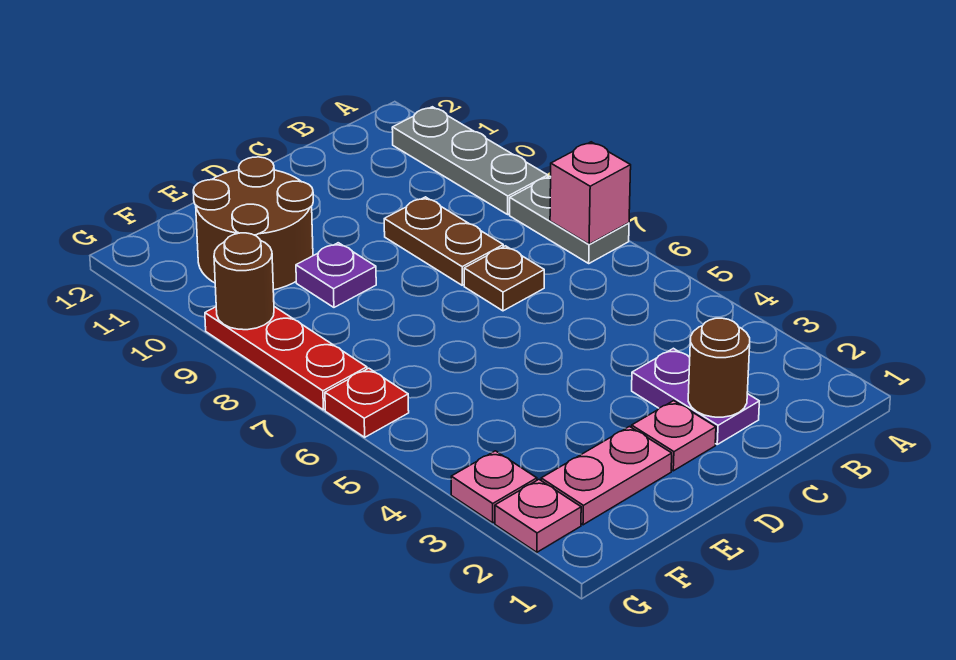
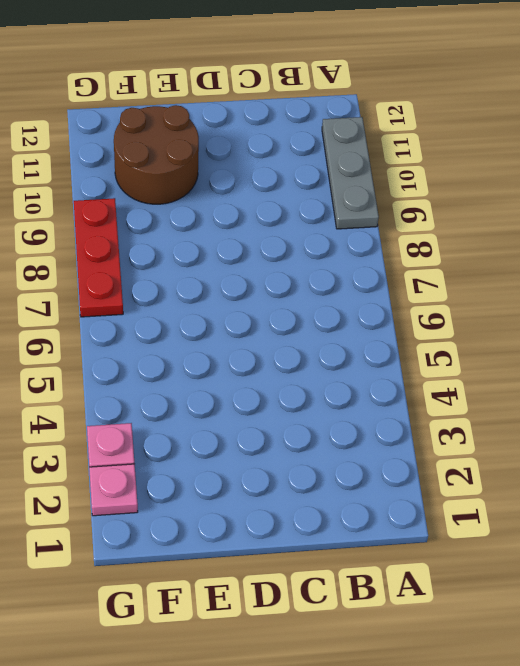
none -> grey plate A7:A8 level 1
none -> purple plate C2:C3 level 1
none -> brown plate C7 level 1

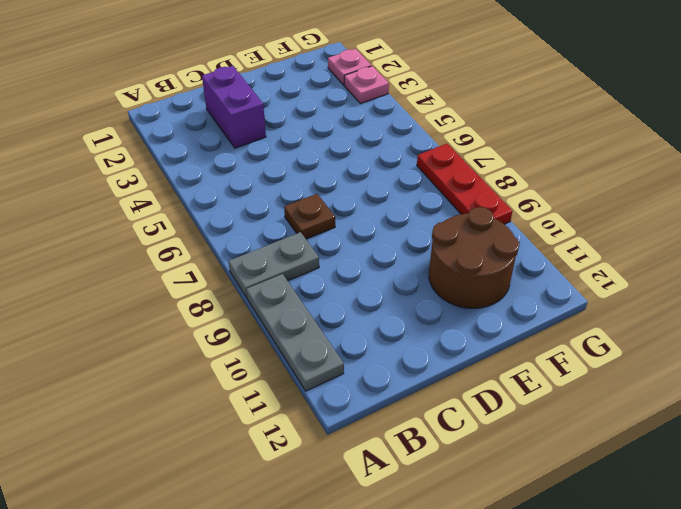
grey plate A8:B8 level 1 -> grey plate A7:A8 level 1
purple brick C2:C3 level 1 -> purple plate C2:C3 level 1
none -> brown plate C8:C9 level 1
none -> pink plate D2 level 1
none -> pink plate E2:F2 level 1

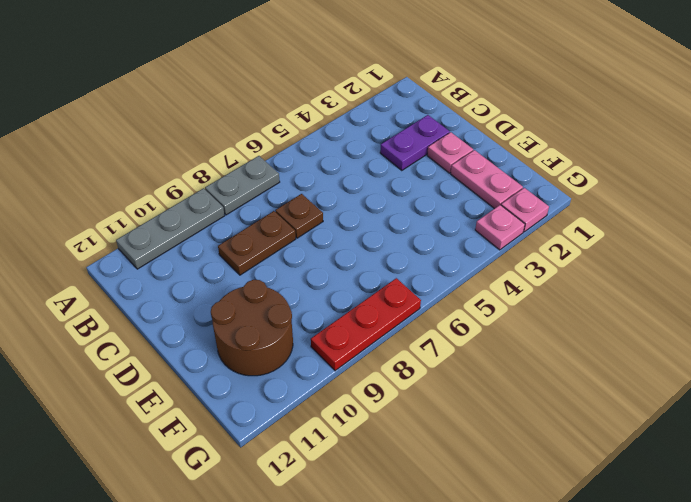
none -> purple plate E9 level 1
none -> red plate G6 level 1
none -> pink brick A7 level 2

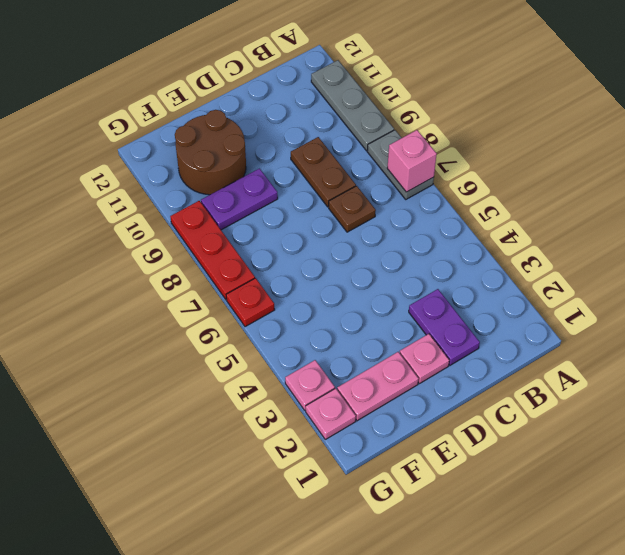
purple plate E9:F9 level 1 -> purple plate E9 level 1
none -> brown round brick C2 level 2
none -> brown round brick G9 level 2

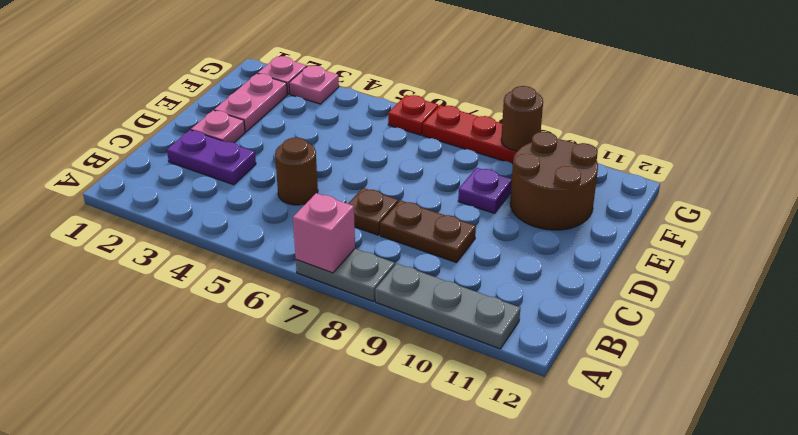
brown round brick C5 level 1 -> brown round brick C2 level 2

